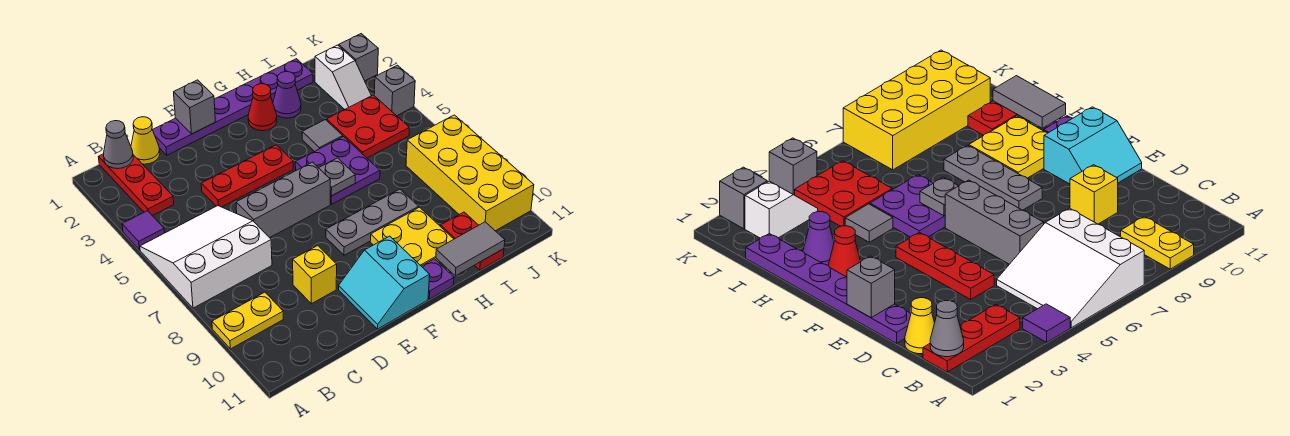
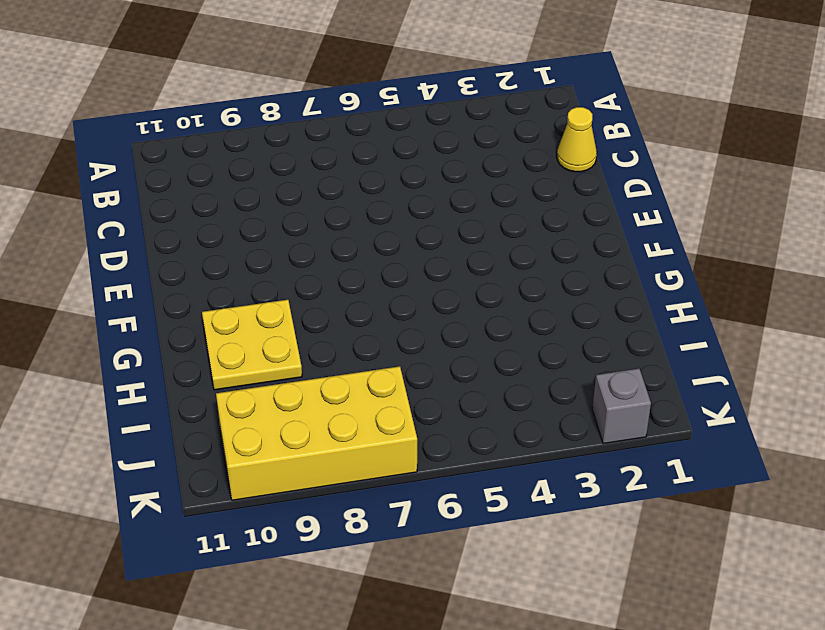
none -> purple tile A4 level 1
none -> white slope A5:C7 level 1 top 7
none -> yellow plate A9:B9 level 1

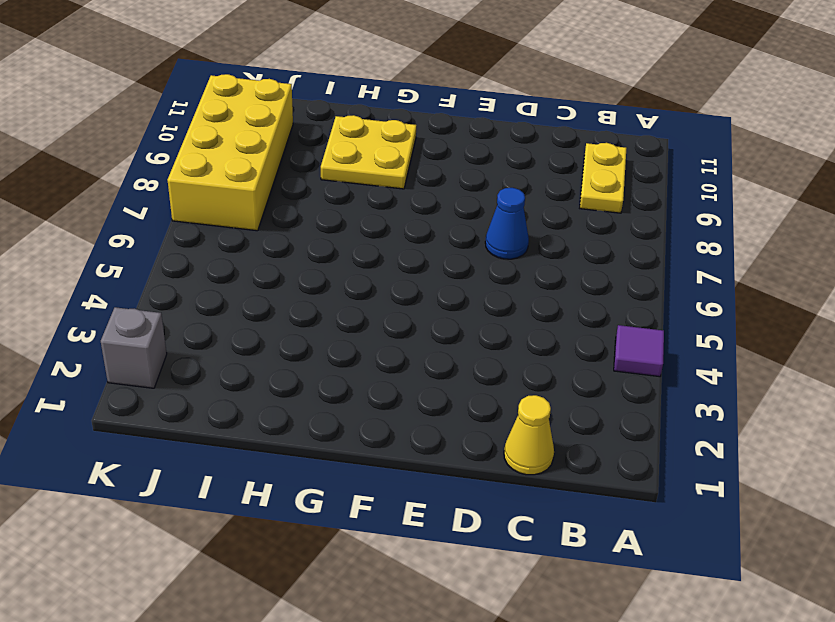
yellow plate B9:B10 level 1 -> yellow plate A9:B9 level 1
blue cone D7 level 1 -> none
none -> white slope A5:C7 level 1 top 7
none -> red plate B1:B3 level 1
none -> purple plate D1:I1 level 1

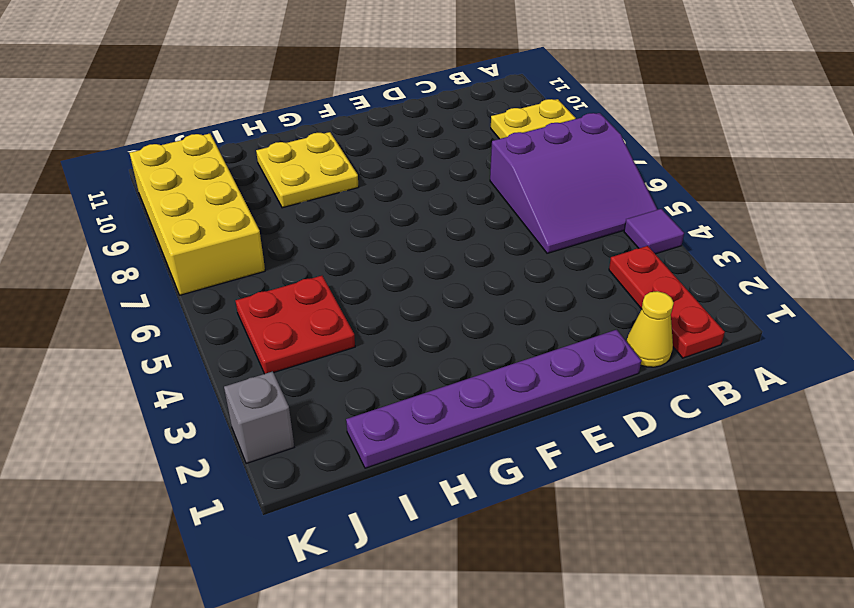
purple slope A5:C7 level 1 top 7 -> white slope A5:C7 level 1 top 7
none -> red plate D4:F4 level 1
none -> grey brick D6:F6 level 1
none -> yellow brick D9 level 1

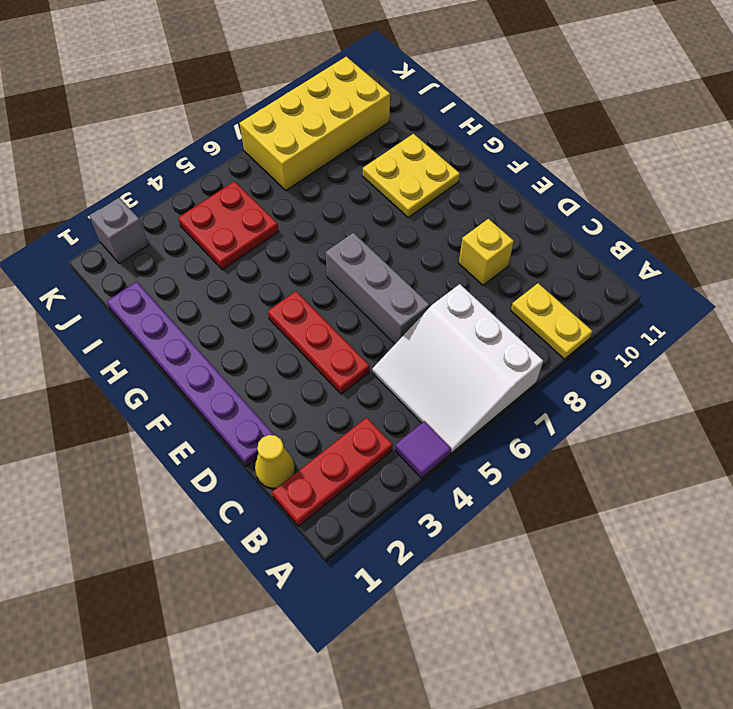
none -> cyan slope E10:F11 level 1 top F
none -> grey plate F8:H8 level 1
none -> red cone G2 level 1

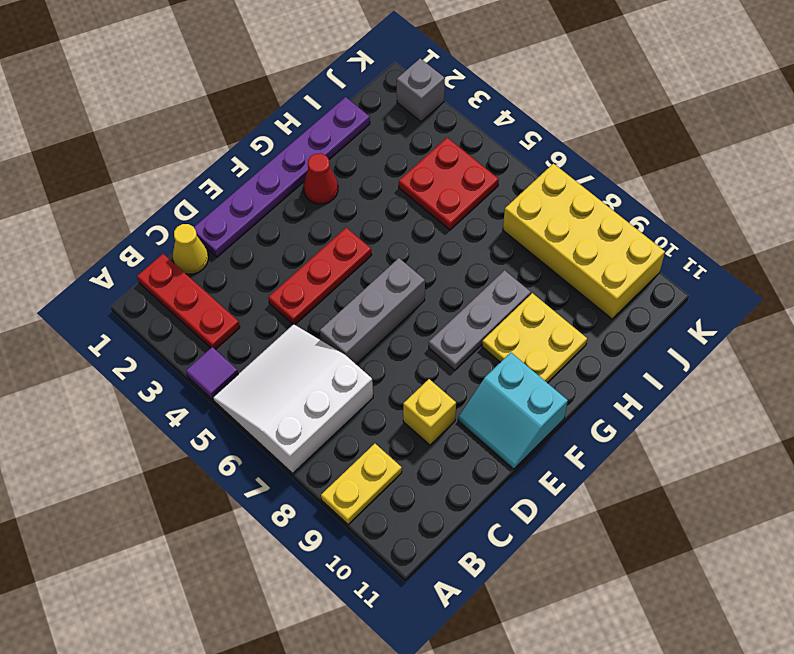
none -> purple plate G5:H6 level 1
none -> purple plate G11 level 1
none -> purple cone H2 level 1

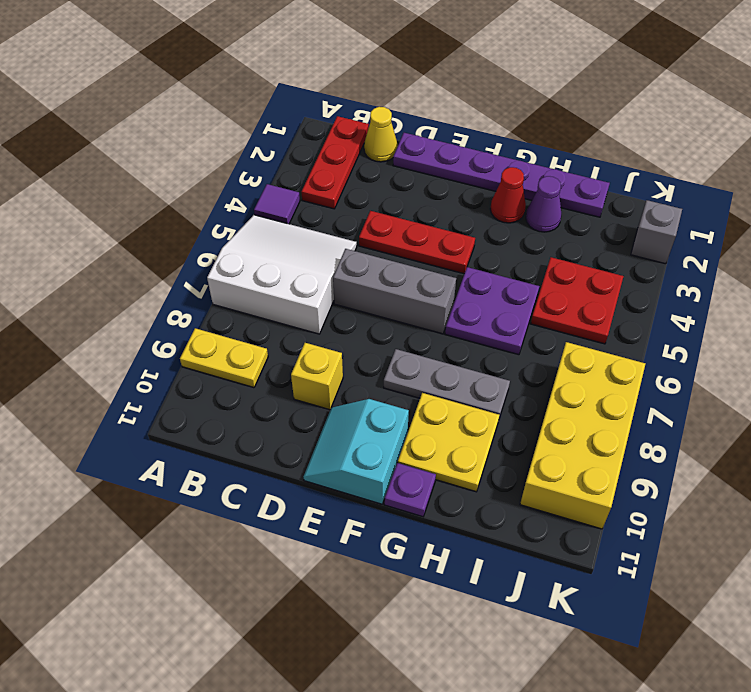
none -> grey tile H4 level 1
none -> red plate I10:I11 level 1
none -> white slope J2:J3 level 1 top 2

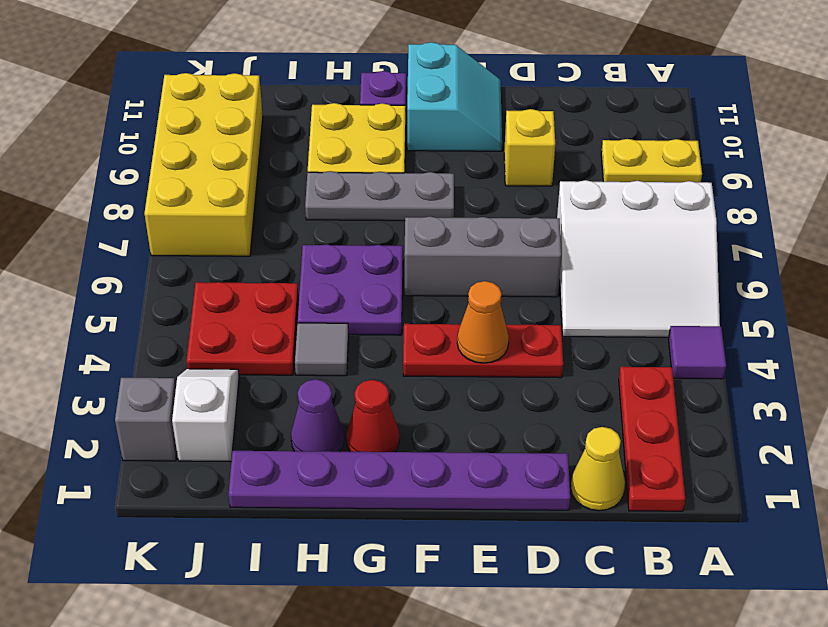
orange cone E4 level 2 -> none
none -> red plate I10:I11 level 1
none -> grey brick K4 level 1
none -> grey cone B1 level 2

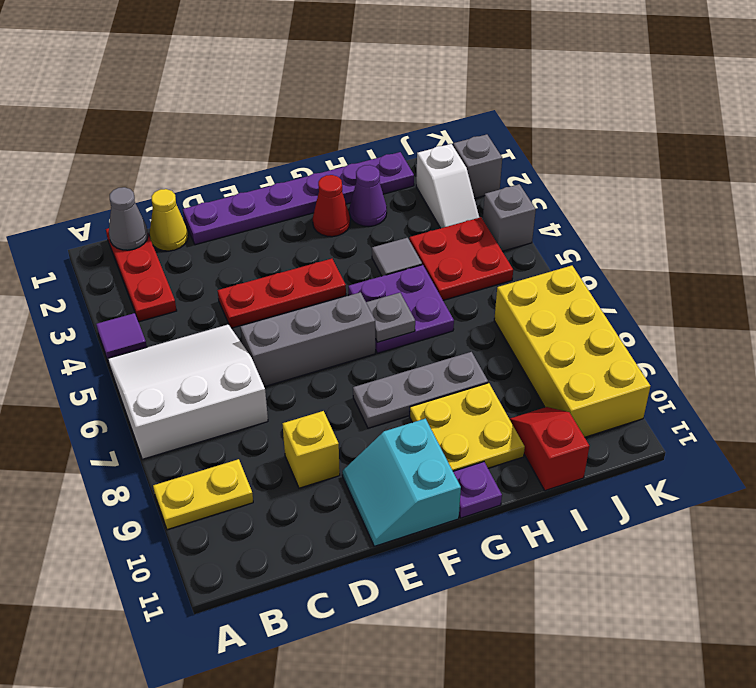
red slope I10:I11 level 1 top 11 -> red plate I10:I11 level 1
none -> grey brick E1 level 2
none -> grey tile H11:I11 level 2

